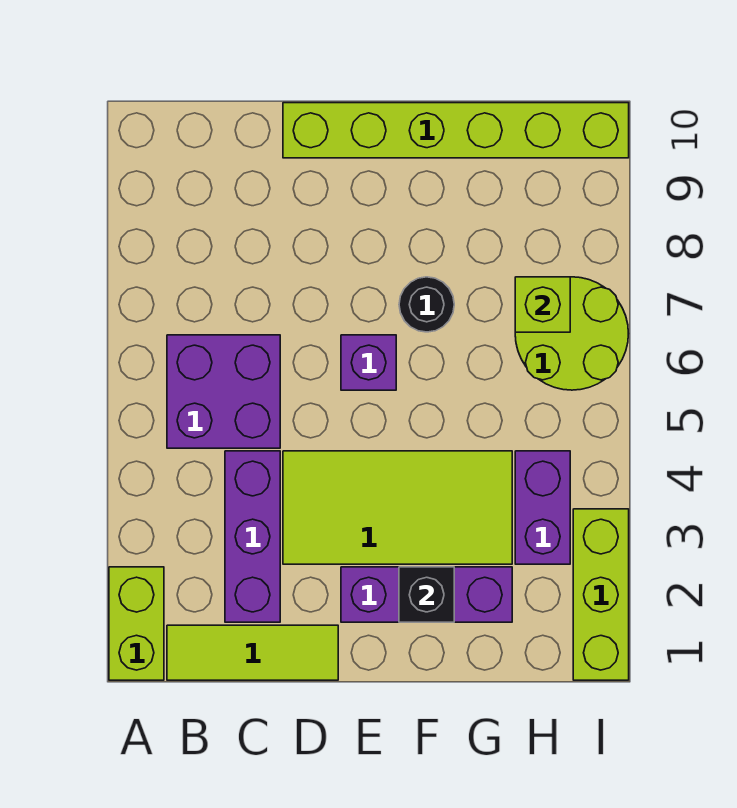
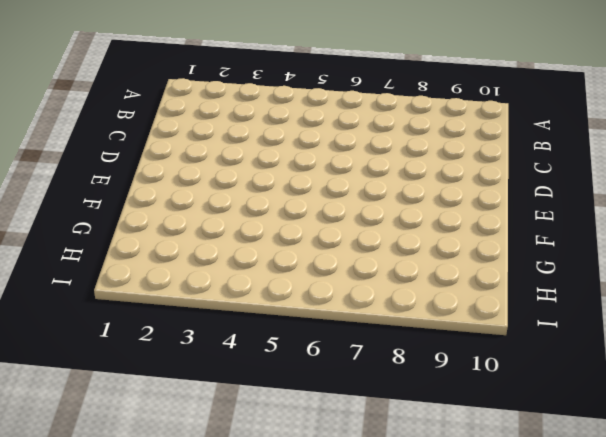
none -> lime brick A1:A2 level 1
none -> lime tile B1:D1 level 1
none -> purple brick B5:C6 level 1

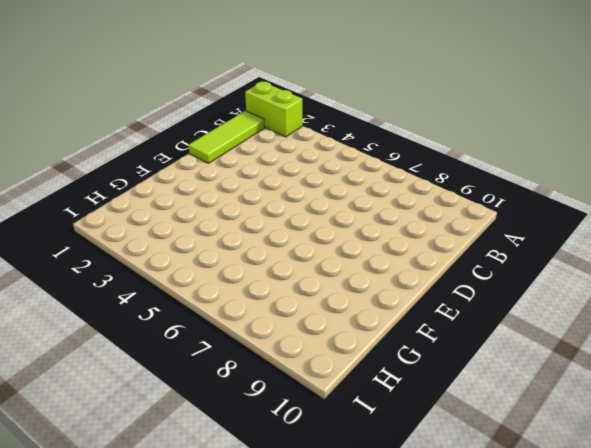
none -> purple brick B5:C6 level 1
none -> purple brick C2:C4 level 1
none -> lime tile D3:G4 level 1

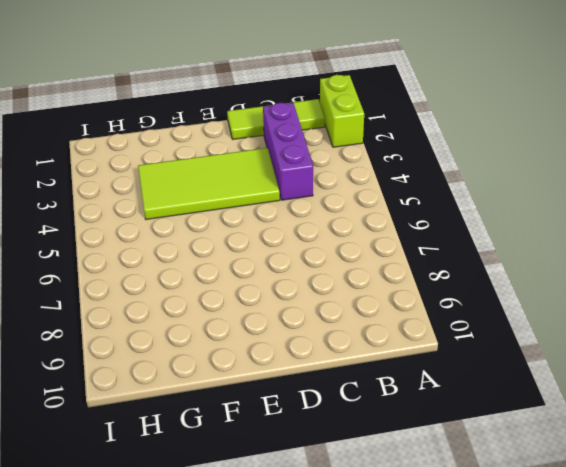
none -> purple brick B5:C6 level 1
none -> lime brick D10:I10 level 1
none -> purple brick E2:G2 level 1

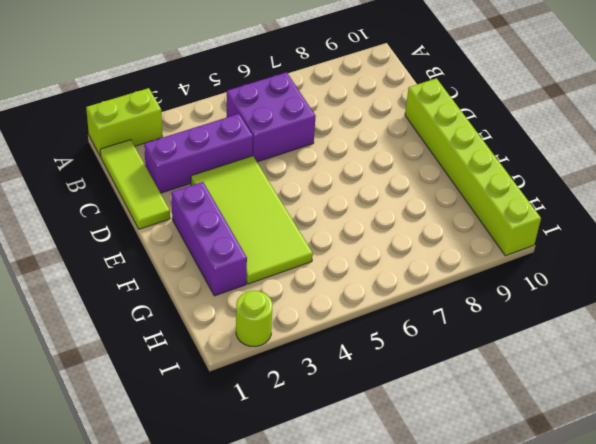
lime round brick I2 level 1 -> lime brick I1:I3 level 1
none -> purple brick E6 level 1
none -> black round brick F7 level 1
none -> purple brick H3:H4 level 1

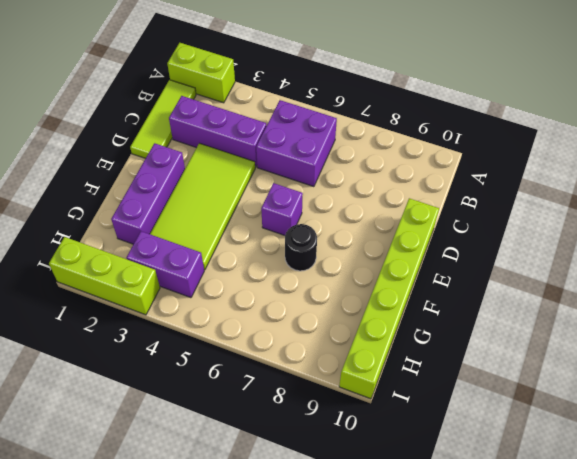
none -> lime round brick H6:I7 level 1
none -> black brick F2 level 2
none -> lime brick H7 level 2

